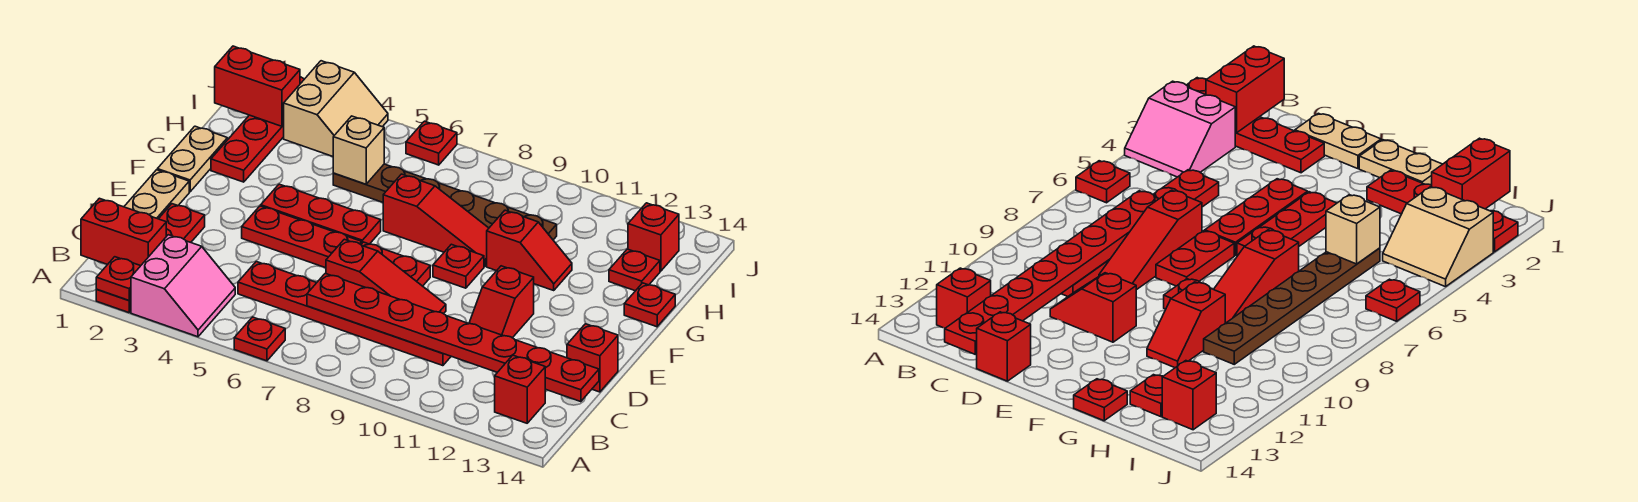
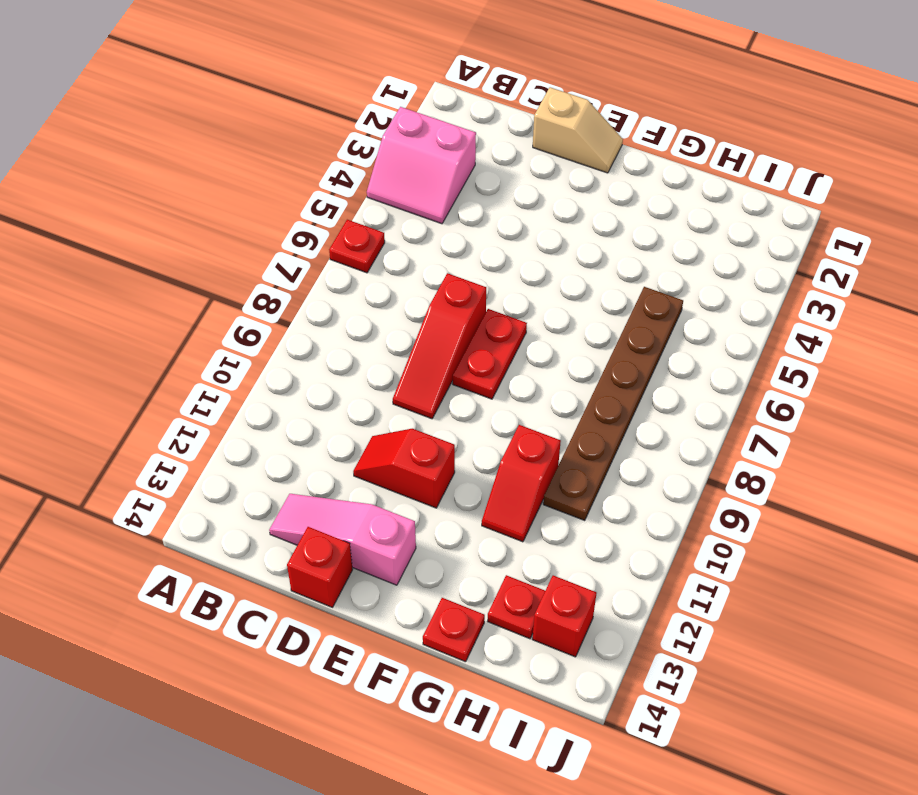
pink slope C13:E13 level 1 top E -> none
tan slope D1:E1 level 1 top D -> tan plate D1:E1 level 1
none -> red plate A2:D2 level 1
none -> red brick B13 level 1
none -> red plate C5:C10 level 1

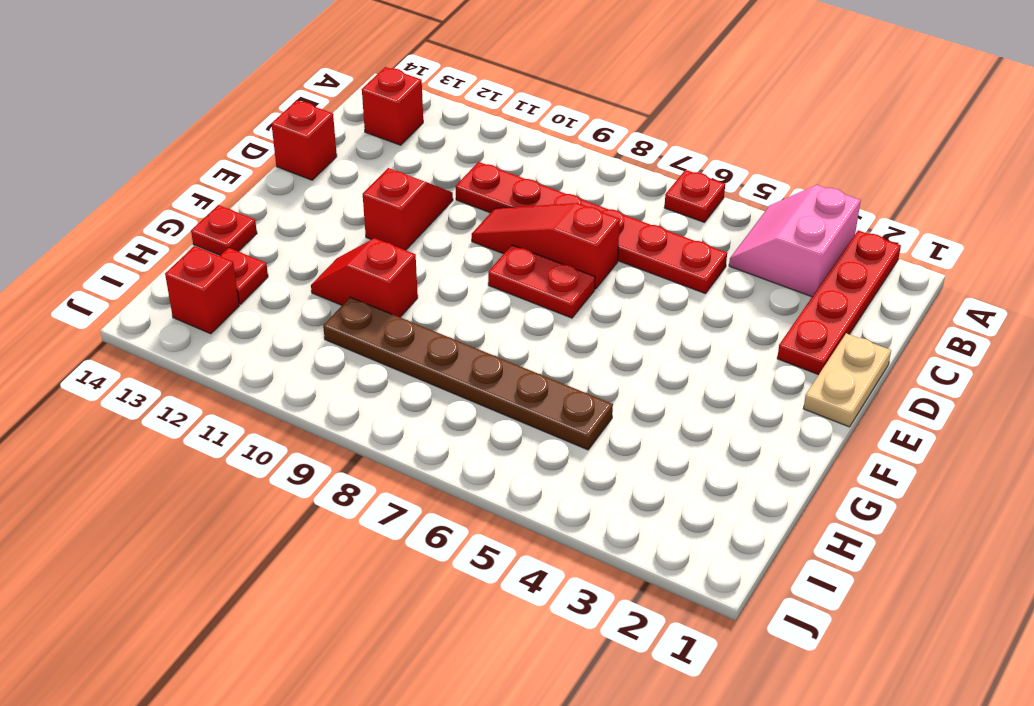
none -> red plate E4:E6 level 1
none -> tan plate F1:G1 level 1
none -> red plate F4:F6 level 1

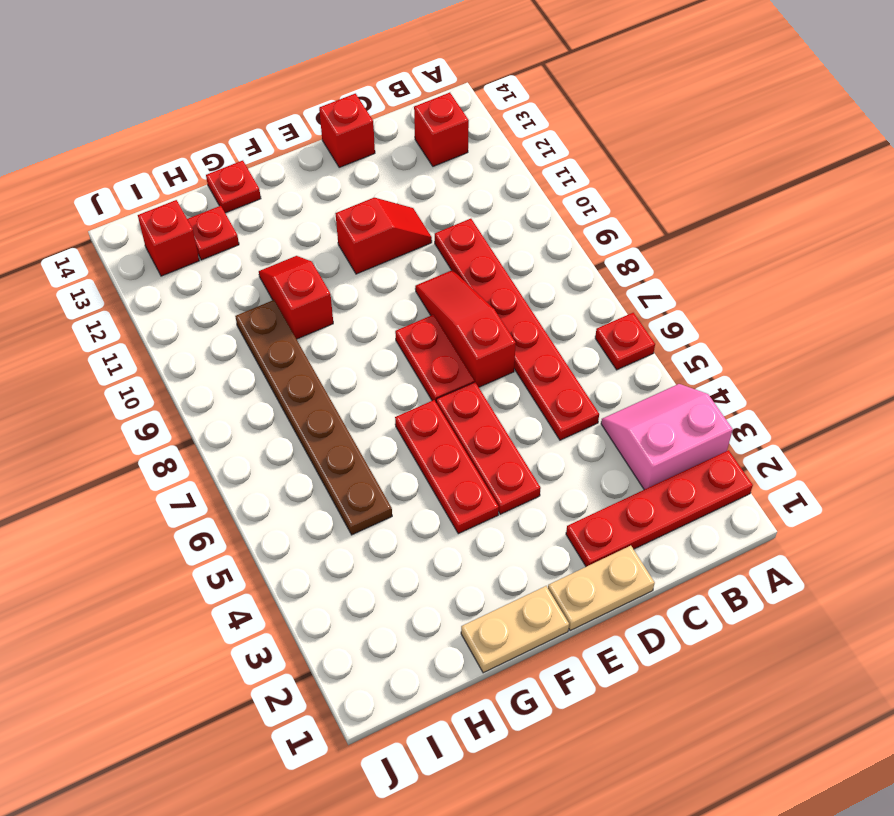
none -> red plate F9 level 1
none -> red plate G2:J2 level 1
none -> red slope G7:G9 level 1 top 7

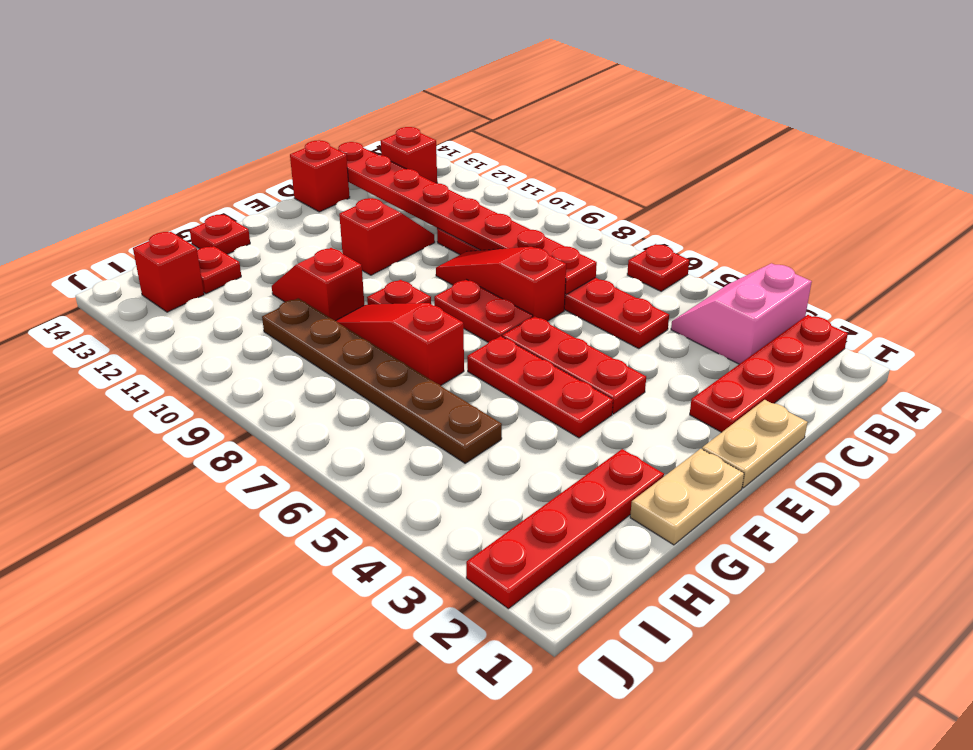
none -> tan slope I3:J4 level 1 top 3
none -> red plate J6 level 1
none -> red plate A2 level 2

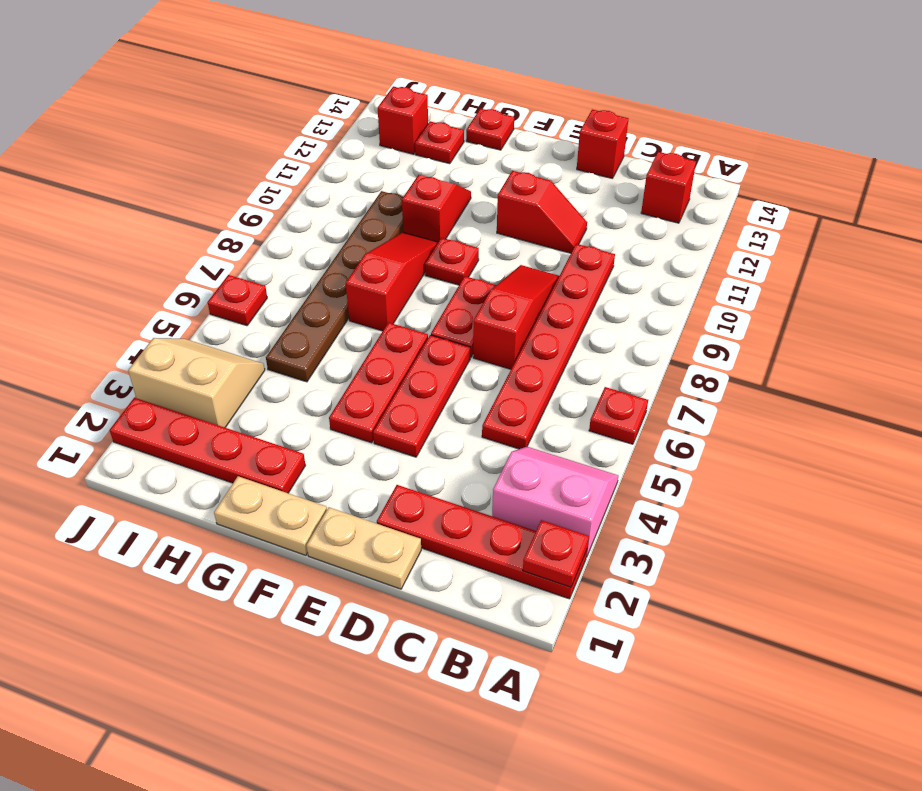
none -> red brick B1:B2 level 2
none -> red plate C7:C14 level 2
none -> tan brick H5 level 2

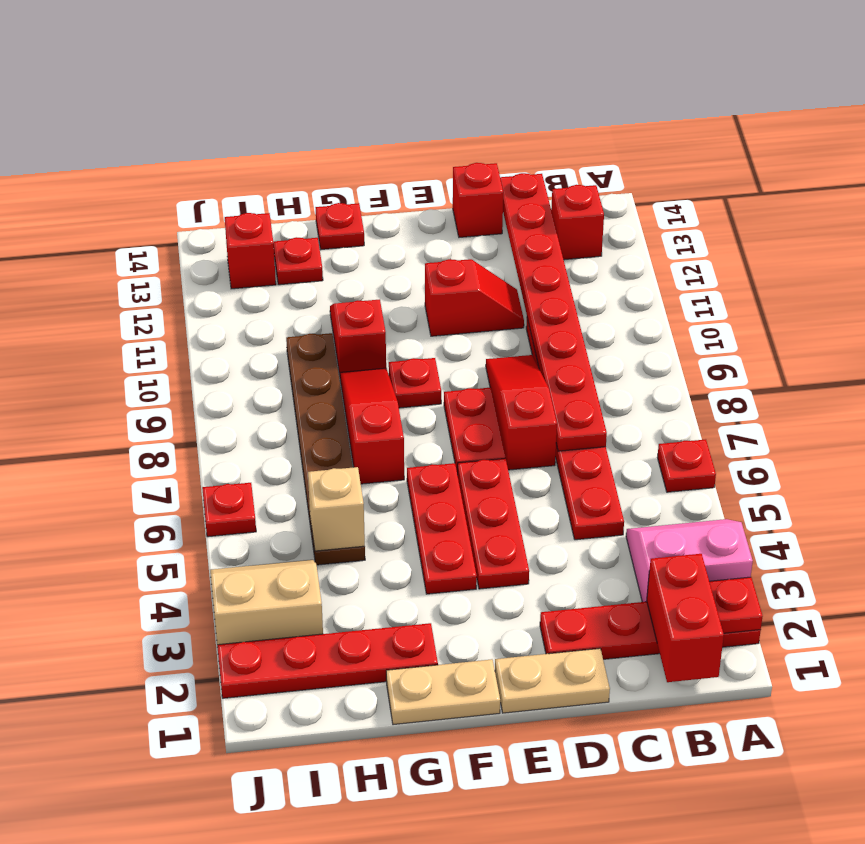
none -> red brick I1:I2 level 2

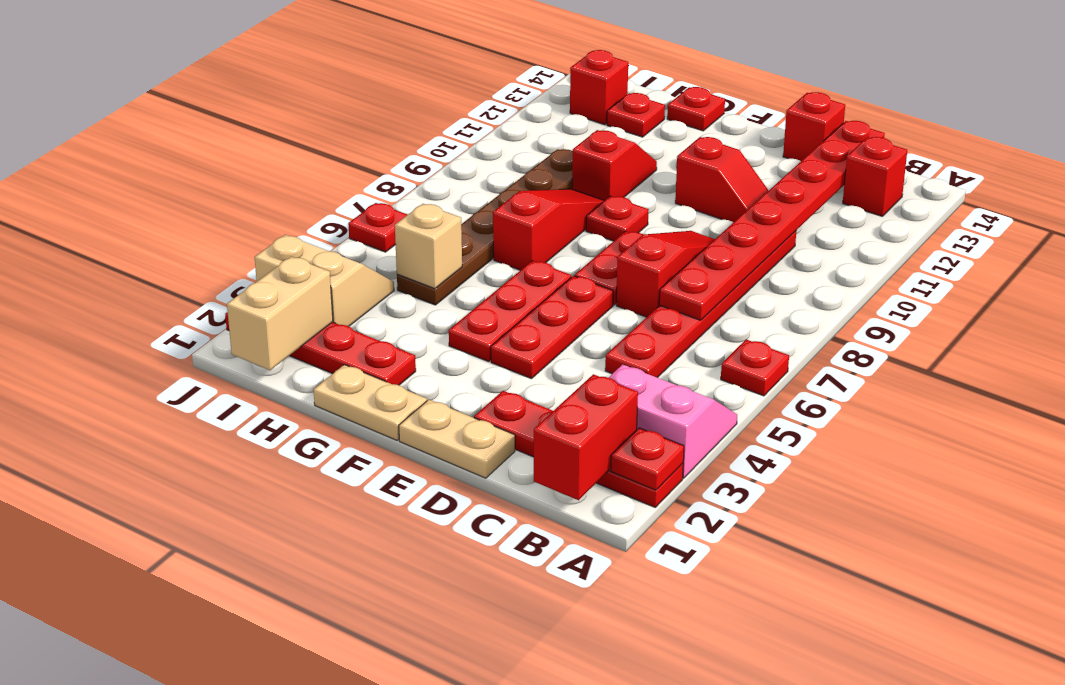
tan brick I1:I2 level 2 -> red brick I1:I2 level 2

